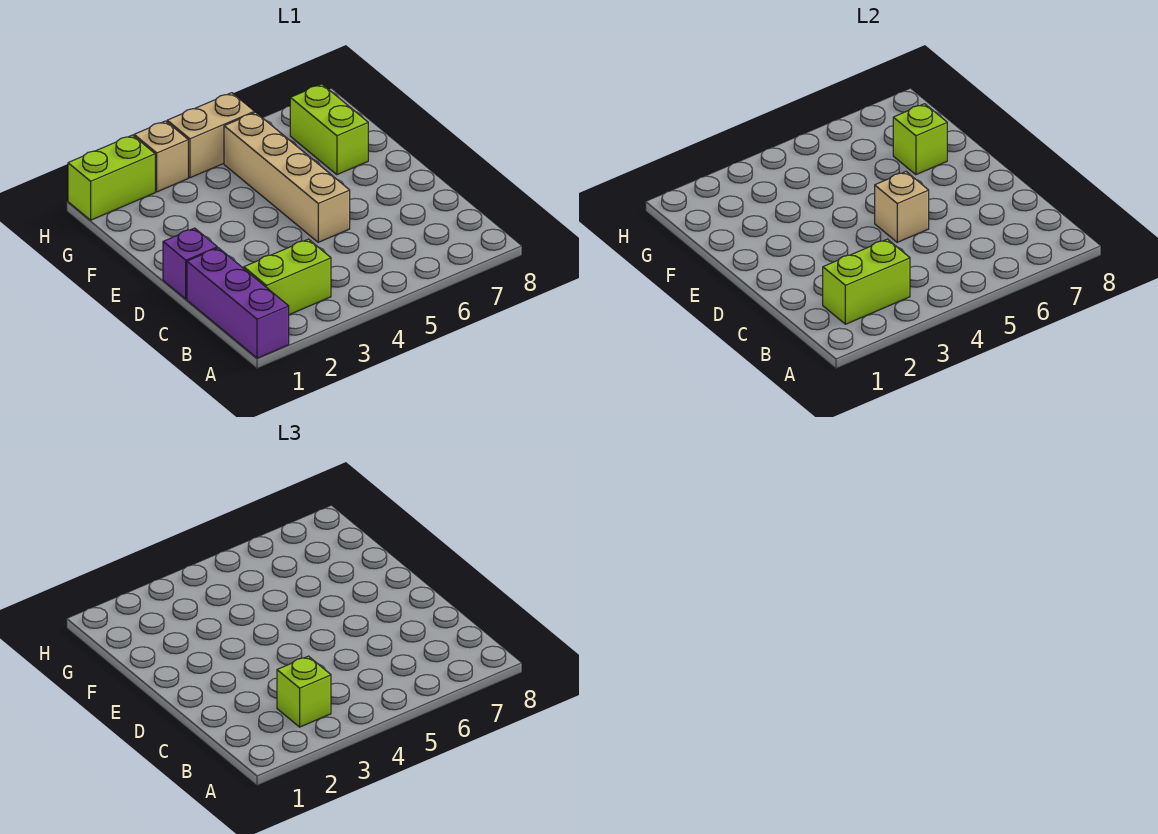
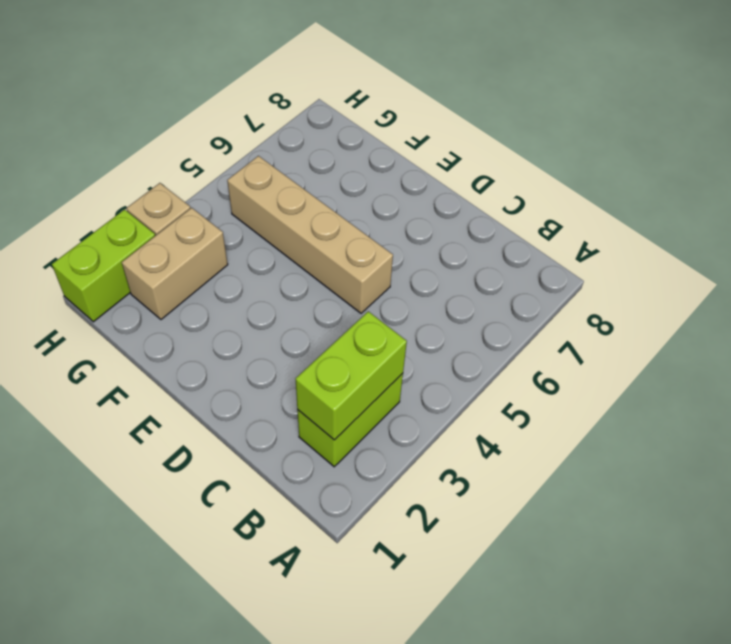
tan brick G2:G3 level 1 -> tan brick H4:H5 level 1
none -> purple brick A1:C1 level 1
none -> purple brick D1 level 1
none -> lime brick F7:G7 level 1

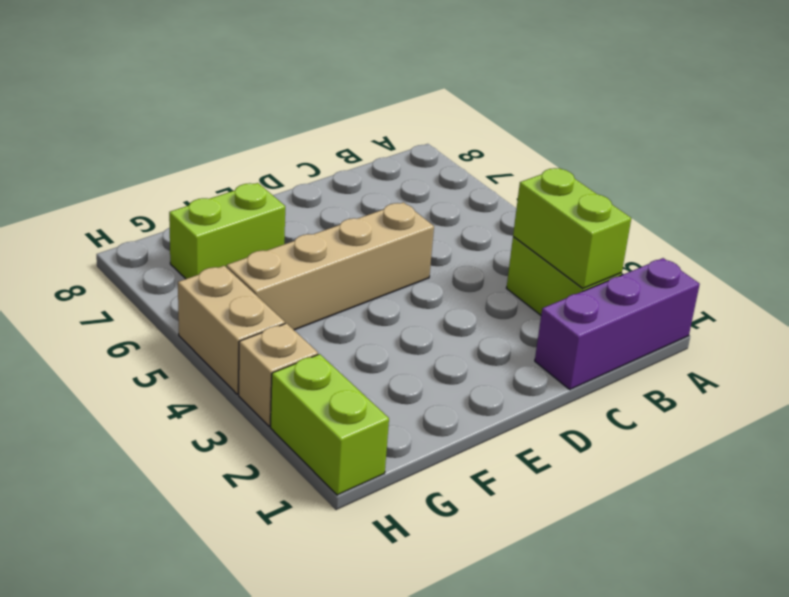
none -> purple brick D1 level 1
none -> tan brick D5 level 2
none -> lime brick F7 level 2

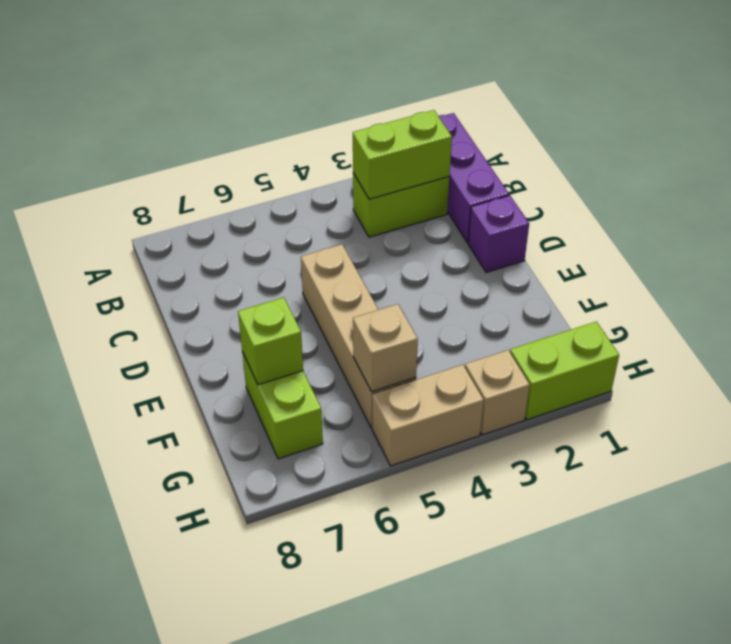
tan brick G5 level 2 -> tan brick D5 level 2
none -> lime brick B3 level 3

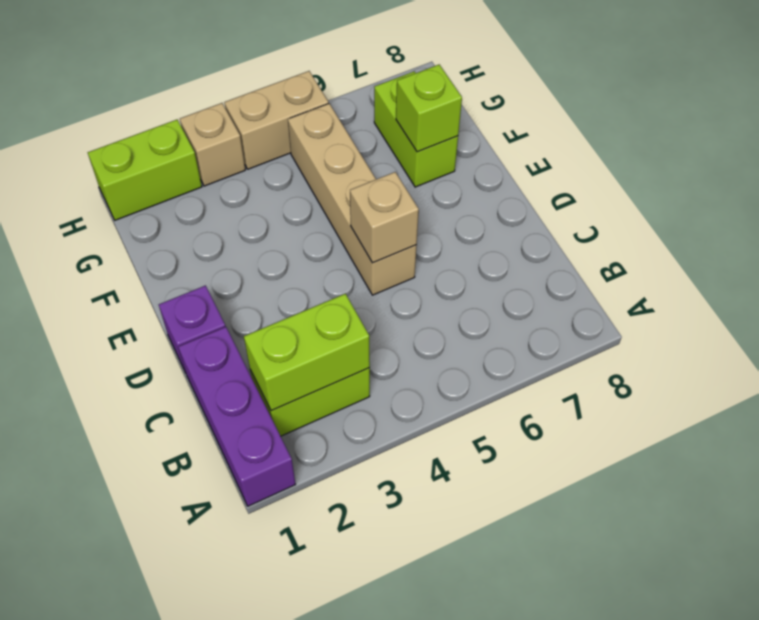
none -> lime brick B3 level 3

